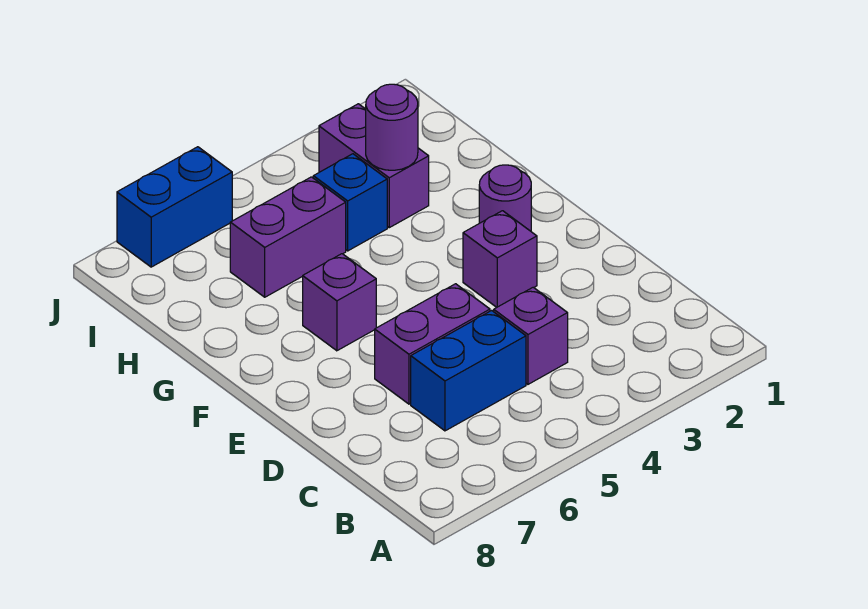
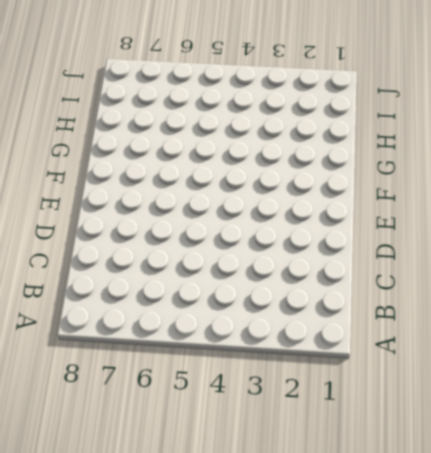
none -> purple brick C4 level 1
none -> blue brick C5:C6 level 1

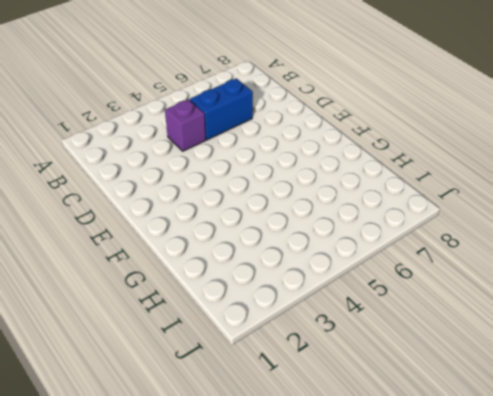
none -> purple brick D5:D6 level 1
none -> purple brick E3 level 1

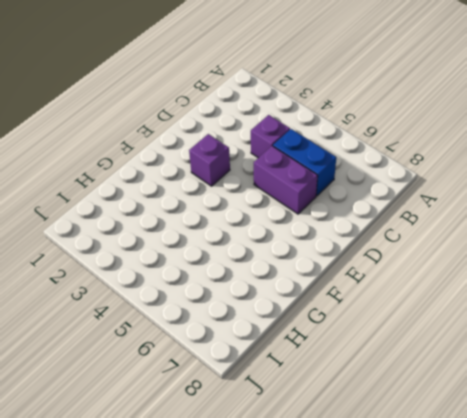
none -> purple round brick F2 level 1
none -> purple brick F6 level 1

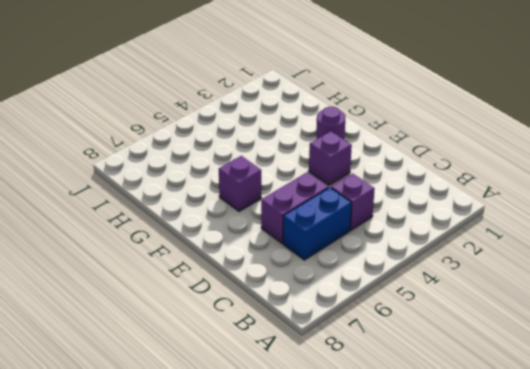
none -> purple brick H3:I3 level 1
none -> blue brick H4 level 1

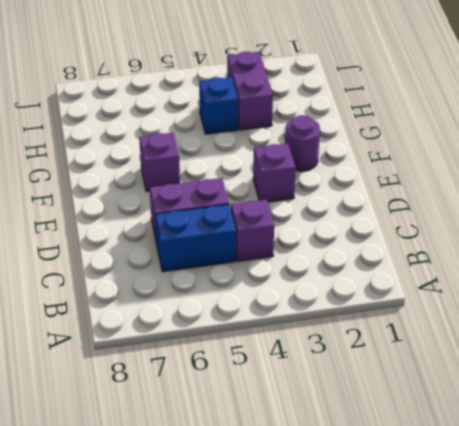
none -> purple brick H5:H6 level 1
none -> blue brick J6:J7 level 1

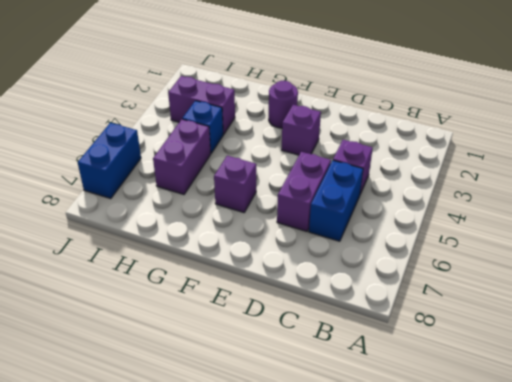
none -> purple round brick H3 level 2

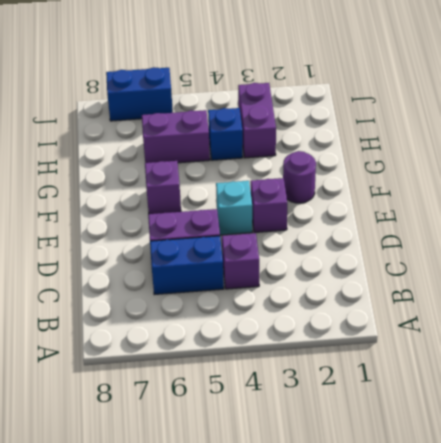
cyan brick E4 level 1 -> none
none -> purple round brick H3 level 2

